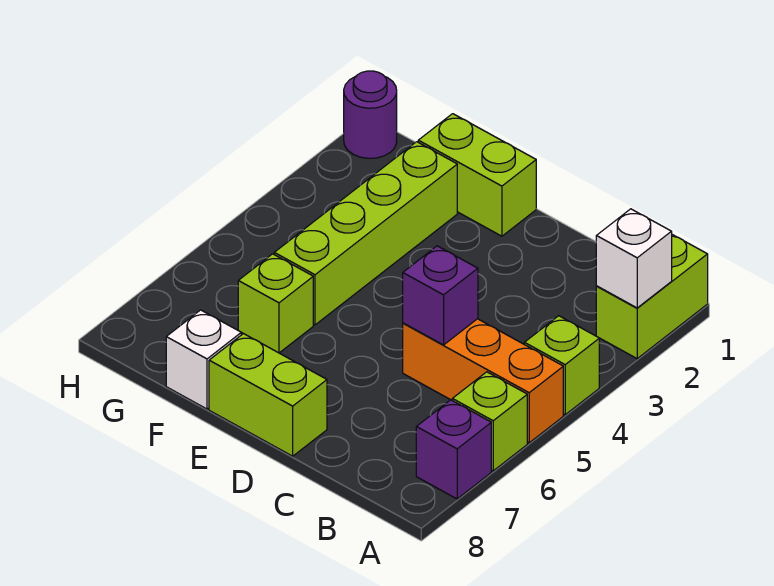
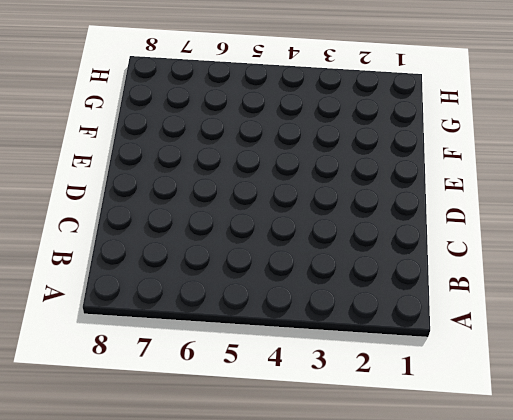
none -> lime brick A1:A2 level 1
none -> lime brick A4 level 1
none -> orange brick A5:C5 level 1

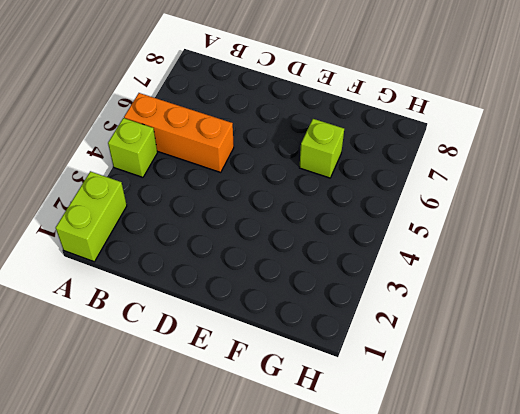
none -> lime brick A6 level 1
none -> purple brick A7 level 1
none -> lime brick D8:E8 level 1

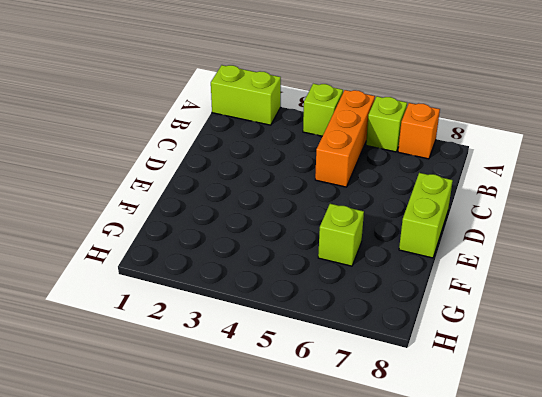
orange brick A7 level 1 -> purple brick A7 level 1
none -> lime brick E1:F1 level 1
none -> lime brick F2:F5 level 1
none -> white brick F8 level 1

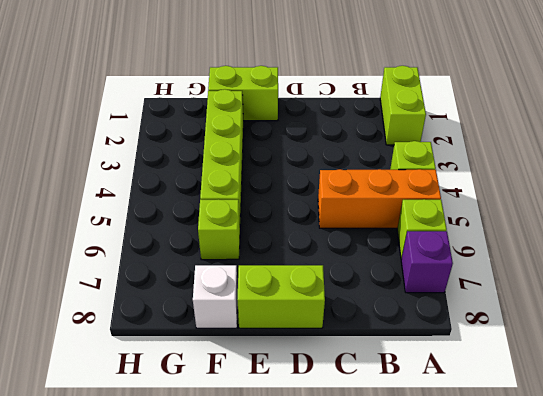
none -> purple round brick H1 level 1
none -> white brick A2 level 2
none -> purple brick C5 level 2

